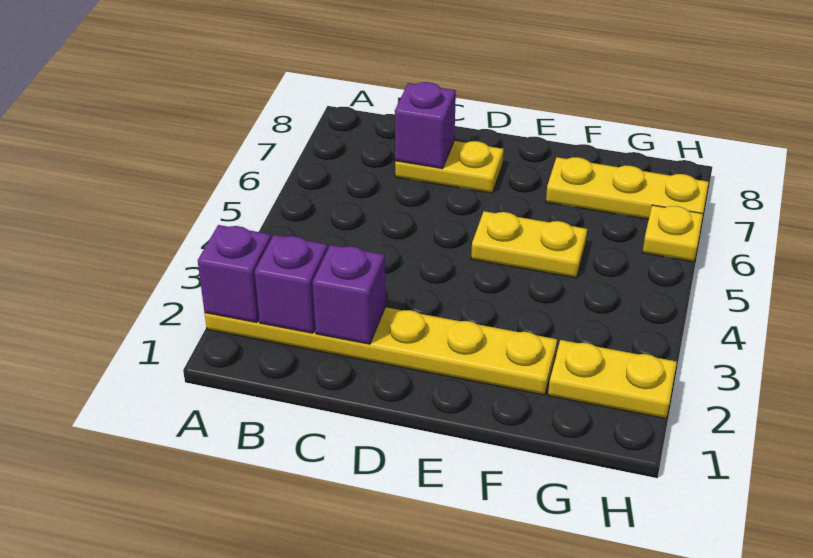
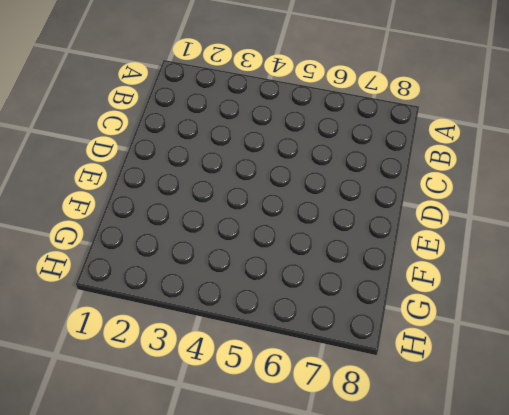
none -> yellow plate A2:F2 level 1
none -> yellow plate C7:D7 level 1

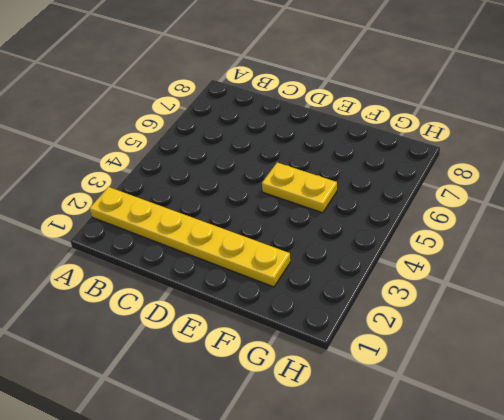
none -> yellow plate C7:D7 level 1
none -> yellow plate F7:H7 level 1

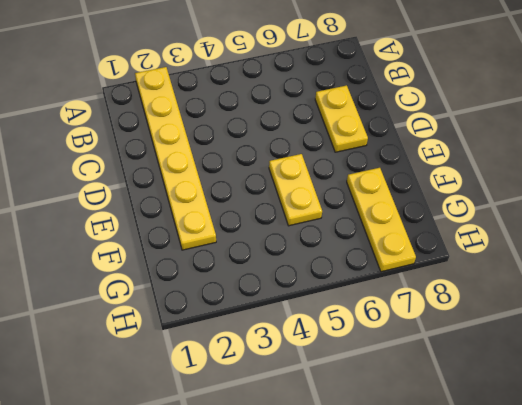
none -> yellow plate G2:H2 level 1
none -> yellow plate H6 level 1

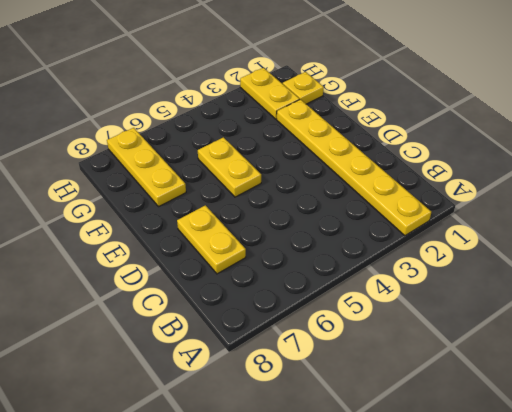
yellow plate G1 level 1 -> yellow plate H6 level 1
none -> purple brick A2 level 2
none -> purple brick B2 level 2

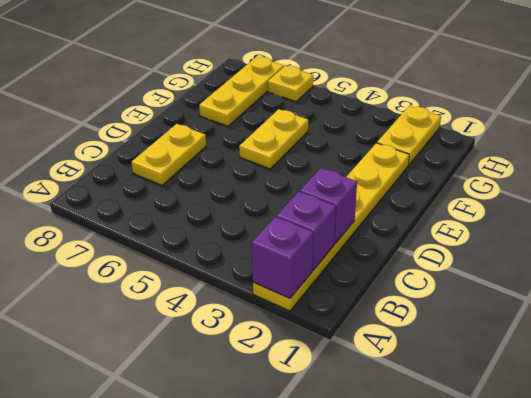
none -> purple brick C7 level 2

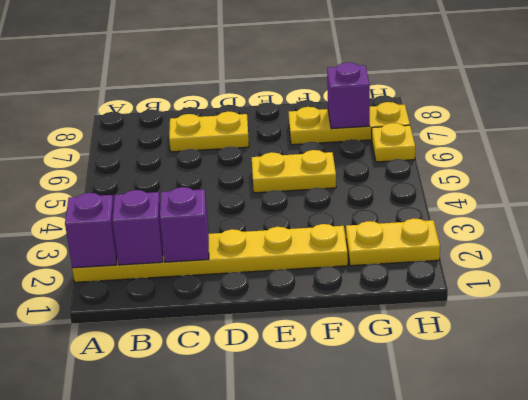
purple brick G7 level 2 -> purple brick C7 level 2

